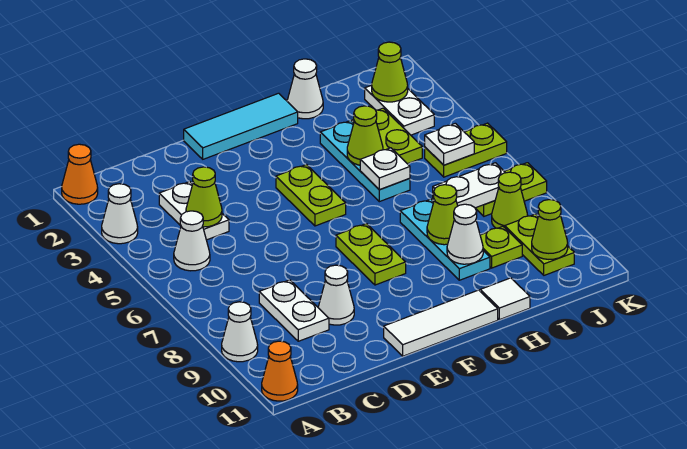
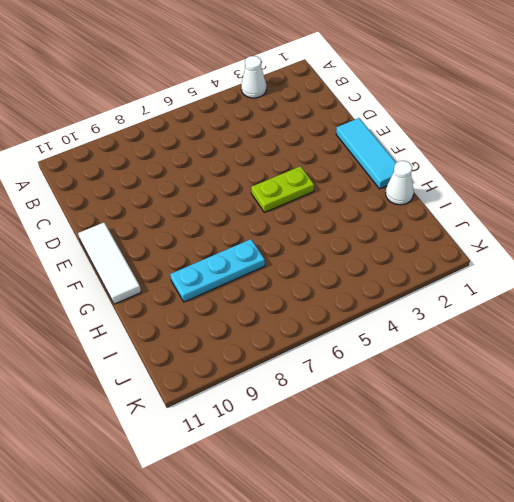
none -> orange cone A1 level 1
none -> white cone A9 level 1
none -> orange cone A11 level 1
none -> white cone B5 level 1

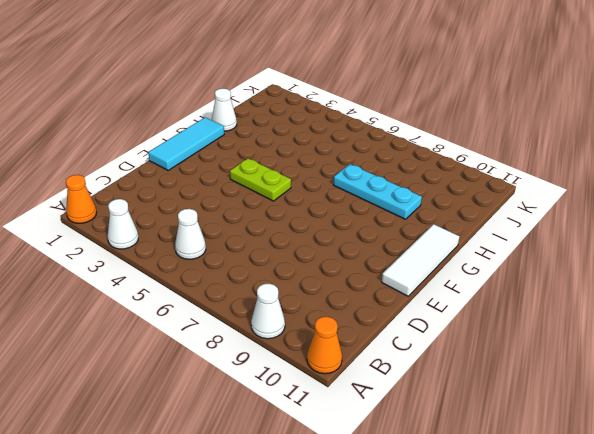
none -> white plate C3:C4 level 1
none -> white plate C8:C9 level 1
none -> white cone D9 level 1
none -> lime plate F7:F8 level 1

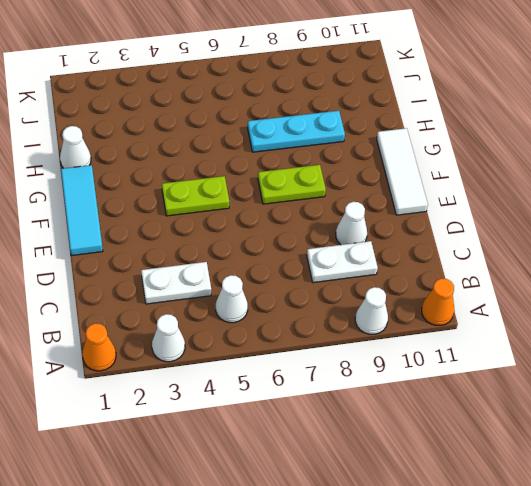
none -> cyan plate H3:H5 level 1
none -> white tile H11 level 1
none -> lime plate I3:I4 level 1
none -> lime plate I9 level 1

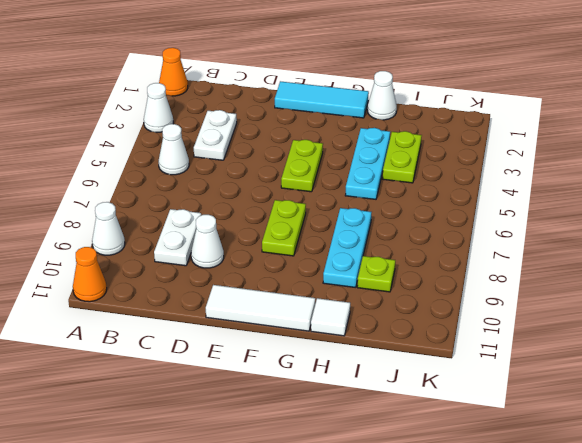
none -> white plate J2:J3 level 1
none -> lime plate J5:K5 level 1
none -> lime plate J7:K7 level 1
none -> lime cone J8 level 1

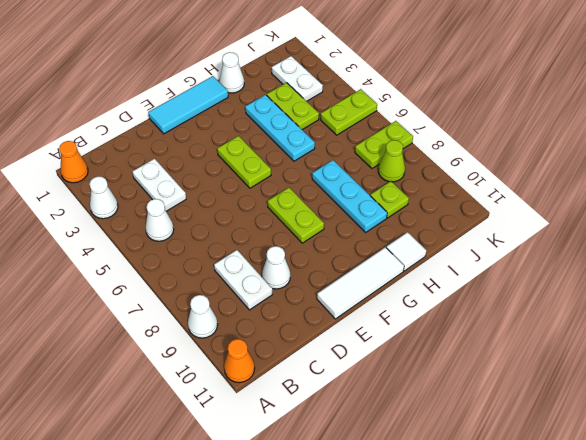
none -> lime plate J9:J10 level 1
none -> lime cone C4 level 2
none -> lime cone H4 level 2
none -> white plate H5 level 2

